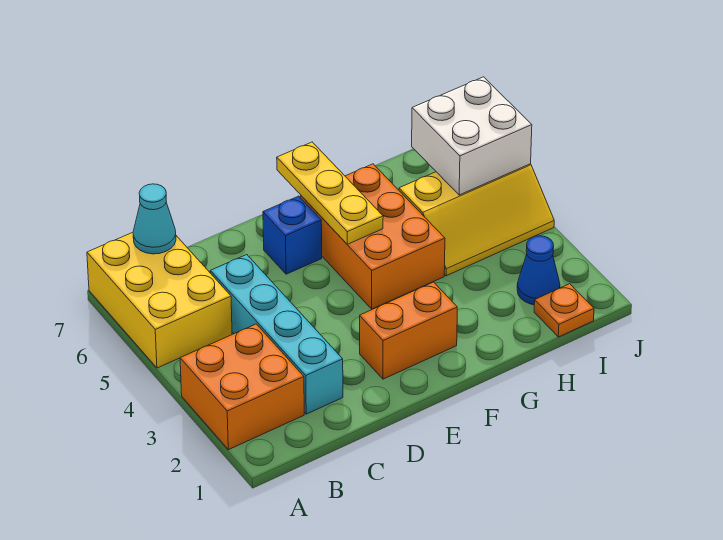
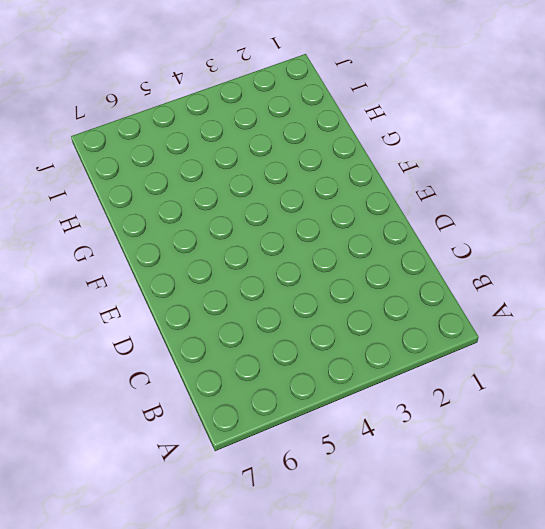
none -> orange brick A2:B3 level 1
none -> yellow brick A5:B7 level 1
none -> cyan brick C2:C5 level 1

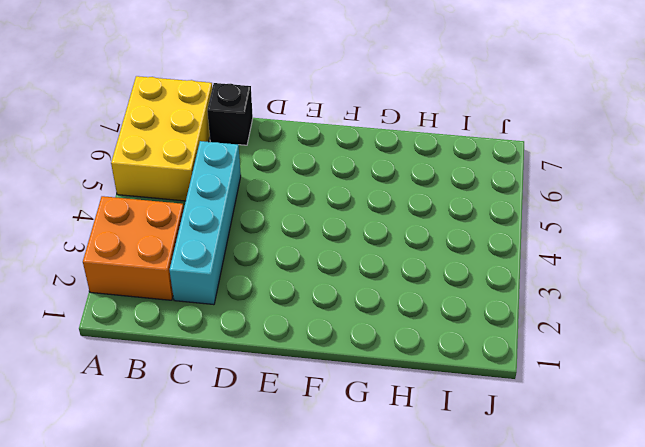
black brick C7 level 1 -> none
none -> orange brick E2:F2 level 1
none -> blue brick E6 level 1
none -> orange brick F4:G6 level 1

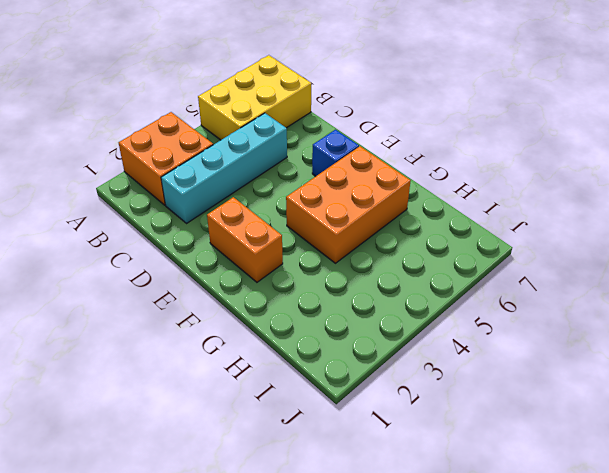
none -> yellow slope H4:J5 level 1 top 5
none -> orange plate I1 level 1
none -> blue cone I2 level 1

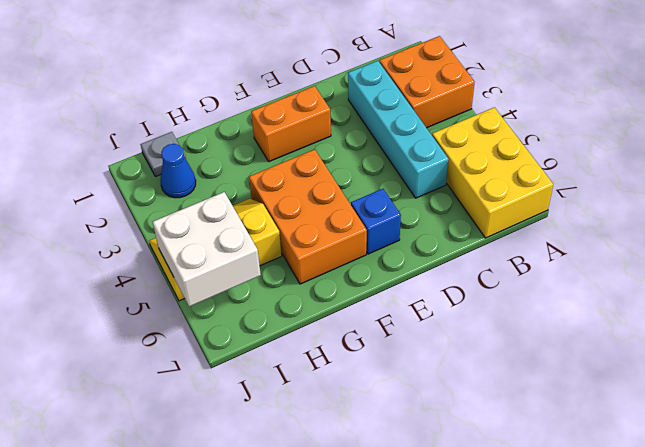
grey plate I1 level 1 -> orange plate I1 level 1
none -> cyan cone B7 level 2
none -> yellow plate F5:F7 level 2

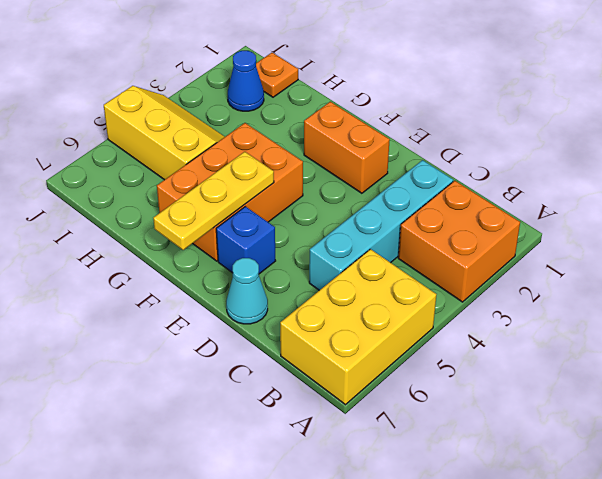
cyan cone D7 level 1 -> cyan cone B7 level 2
none -> white brick I5:J6 level 2

